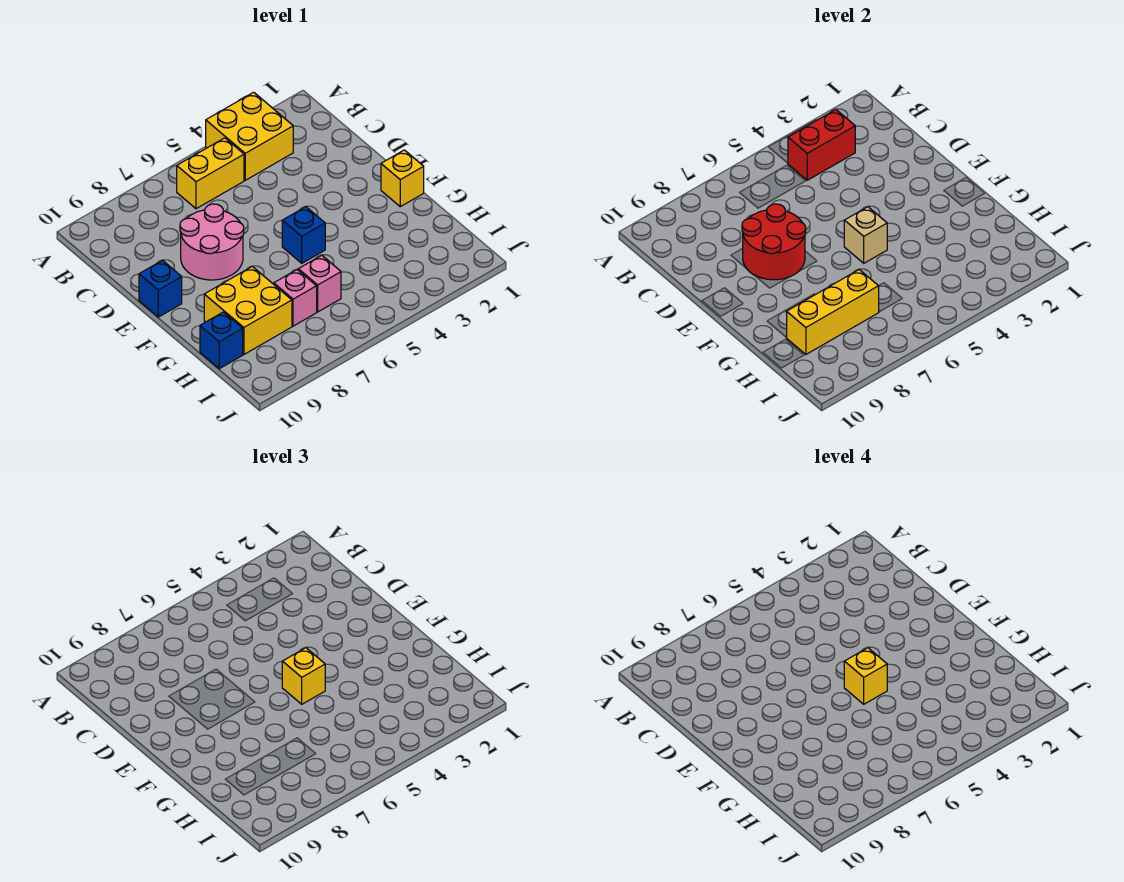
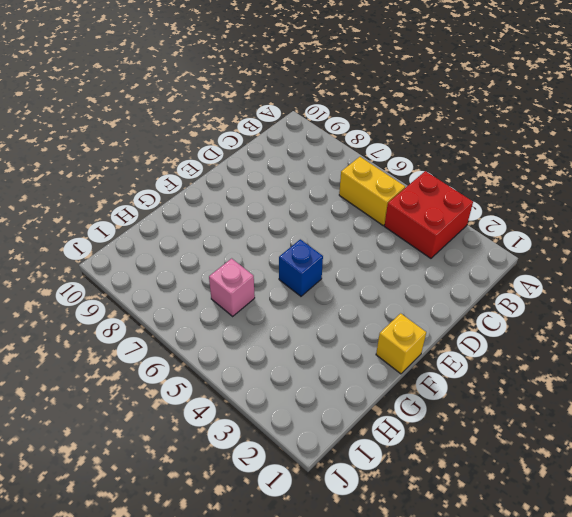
red brick A3:B4 level 1 -> yellow brick A3:B4 level 1
none -> pink round brick D7:E8 level 1
none -> blue brick E10 level 1
none -> yellow brick G8:H9 level 1

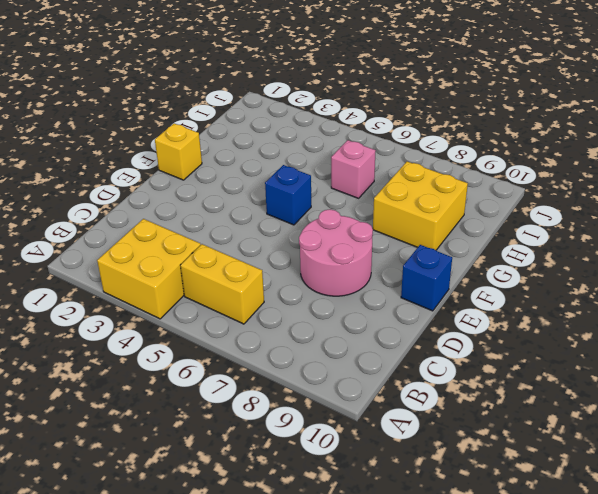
none -> pink brick H7 level 1
none -> blue brick H10 level 1
none -> red brick B3:B4 level 2

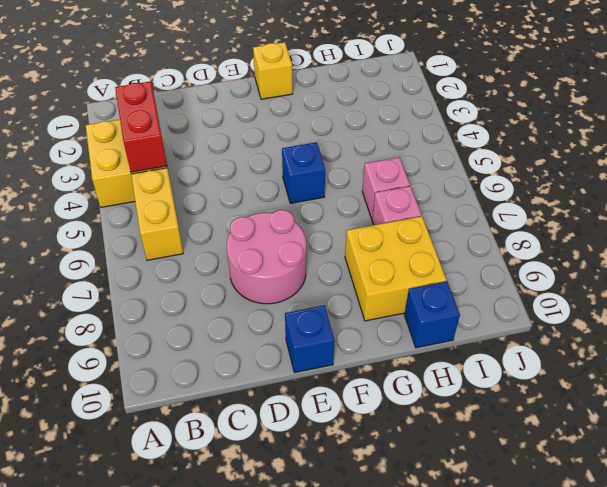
none -> red round brick D7:E8 level 2
none -> tan brick F5 level 2
none -> yellow brick H7:H9 level 2

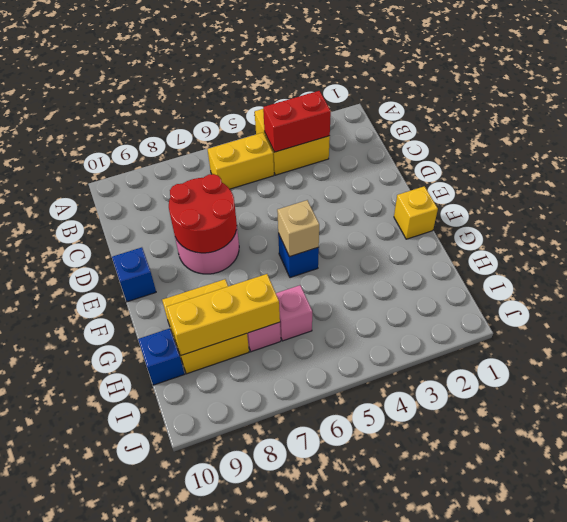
none -> yellow brick F5 level 3
none -> yellow brick F5 level 4

